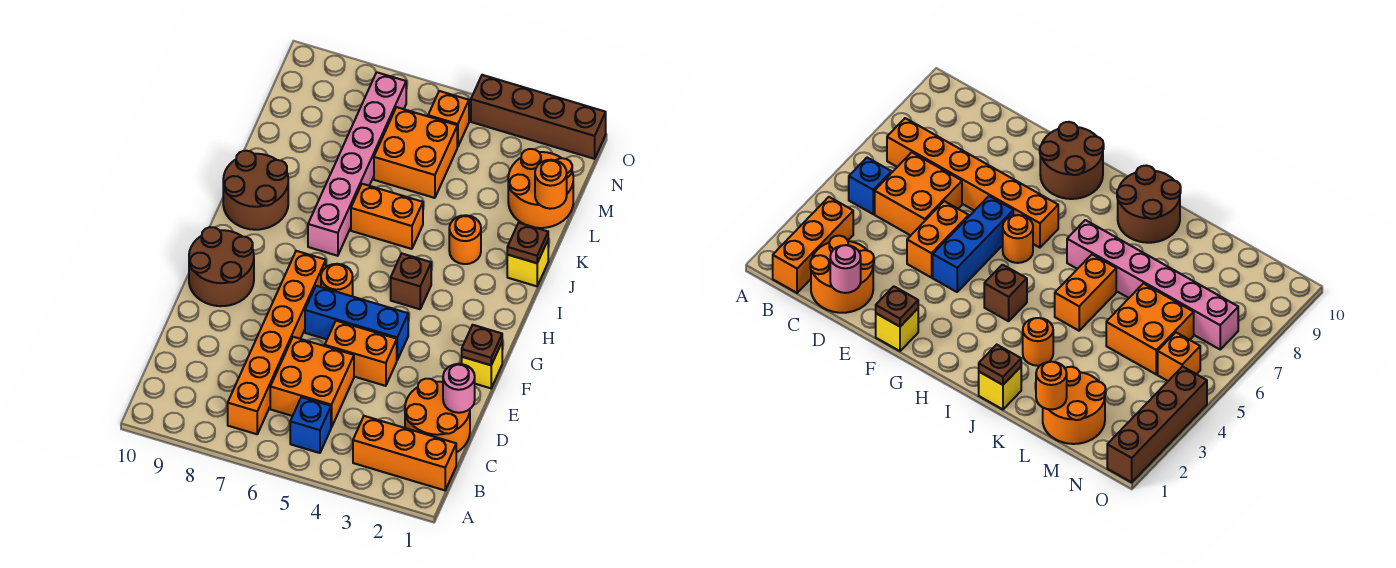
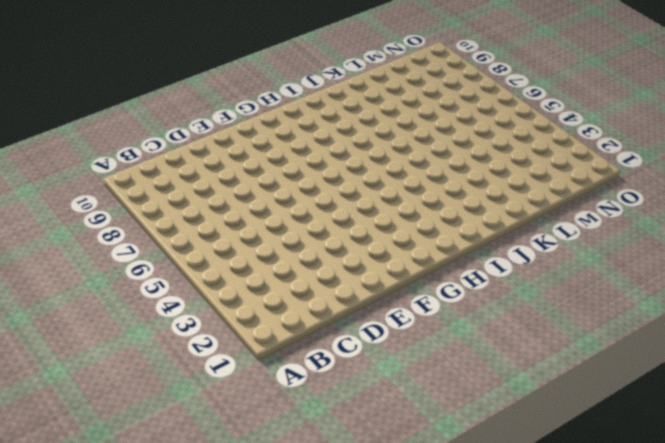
none -> orange brick B1:B3 level 1
none -> blue brick B5 level 1
none -> orange brick B7:G7 level 1

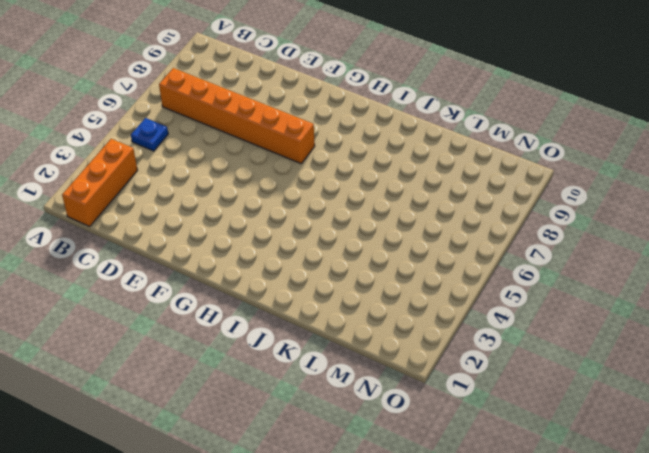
blue plate B5 level 1 -> blue brick B5 level 1
none -> orange round brick C1:D2 level 1
none -> orange brick C5:D6 level 1
none -> orange brick E4:E5 level 1

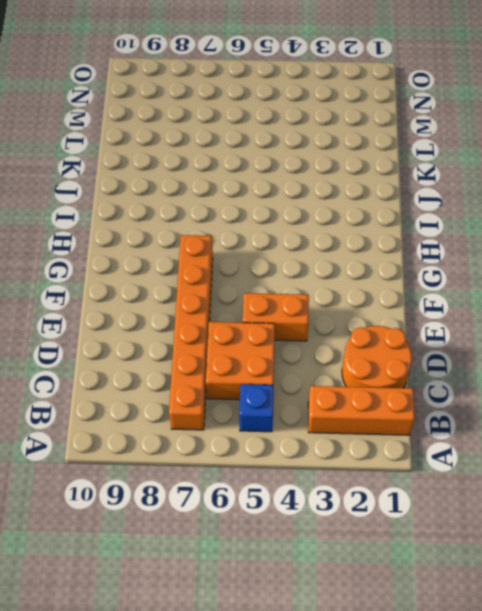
none -> yellow brick F1 level 1
none -> blue brick F4:F6 level 1
none -> brown round brick F9:G10 level 1

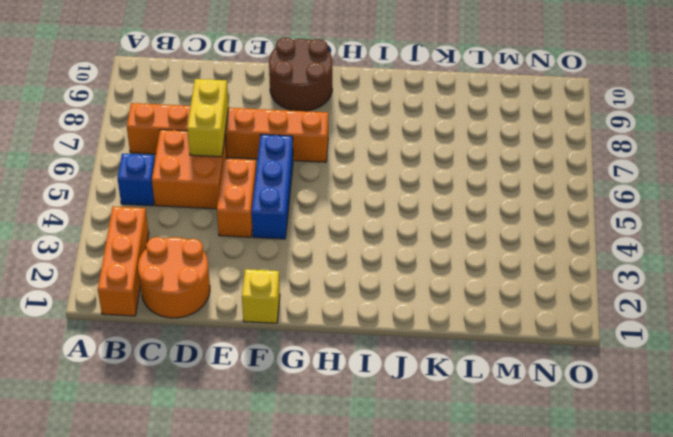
yellow brick D6:D7 level 2 -> none
none -> orange round brick G6 level 1
none -> brown brick H4 level 1
none -> pink brick I7:N7 level 1

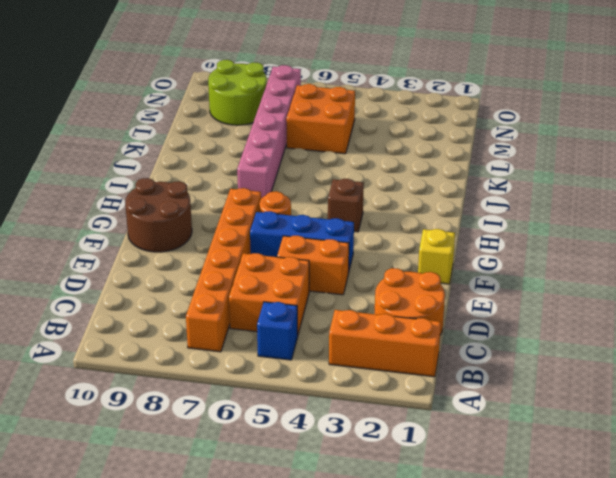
lime round brick M8:N9 level 1 -> none
none -> brown round brick I9:J10 level 1
none -> yellow brick J1 level 1
none -> orange round brick J3 level 1

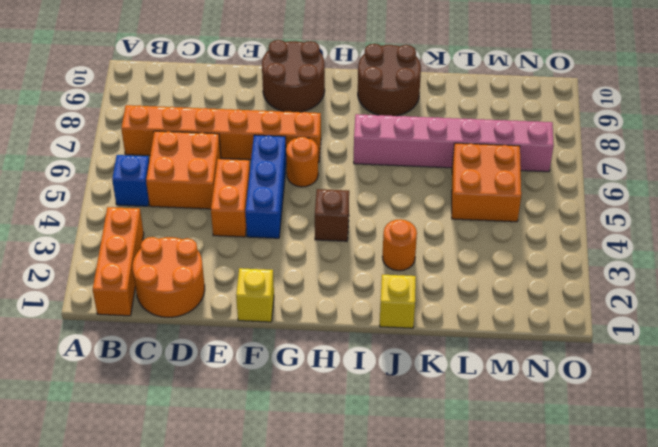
none -> orange brick J5:J6 level 1
none -> orange round brick L1:M2 level 1
none -> orange brick N5 level 1

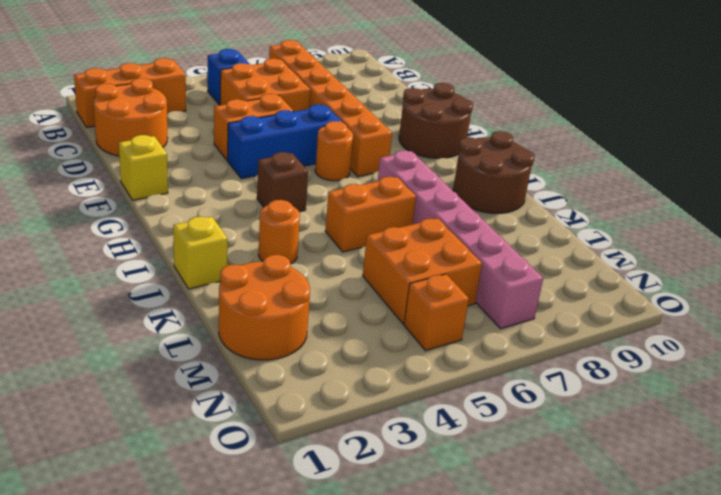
none -> brown brick O1:O4 level 1
none -> pink round brick D1 level 2
none -> brown plate F1 level 2

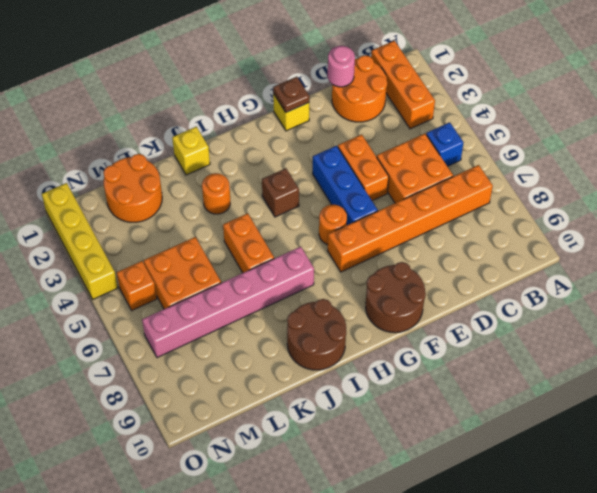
yellow brick O1:O4 level 1 -> brown brick O1:O4 level 1
none -> brown plate J1 level 2
none -> orange round brick L1 level 2

